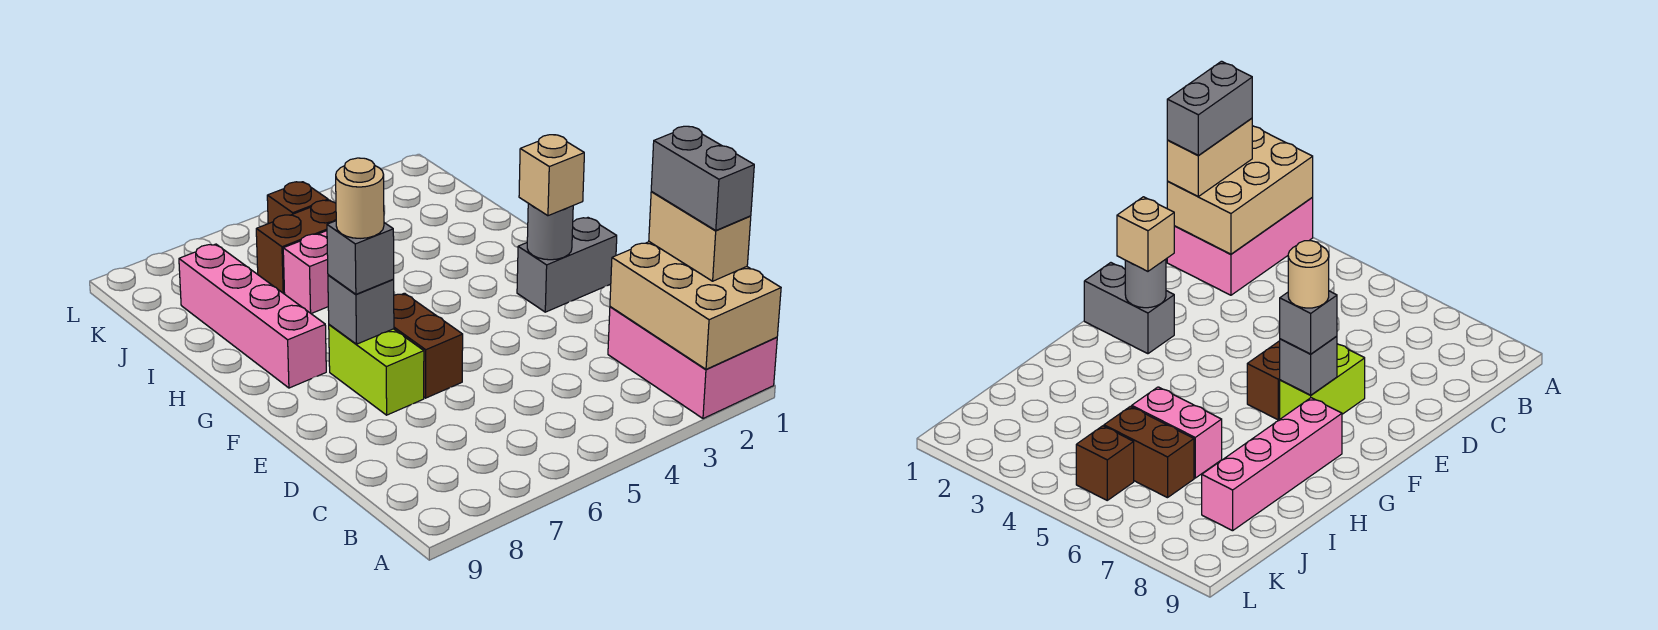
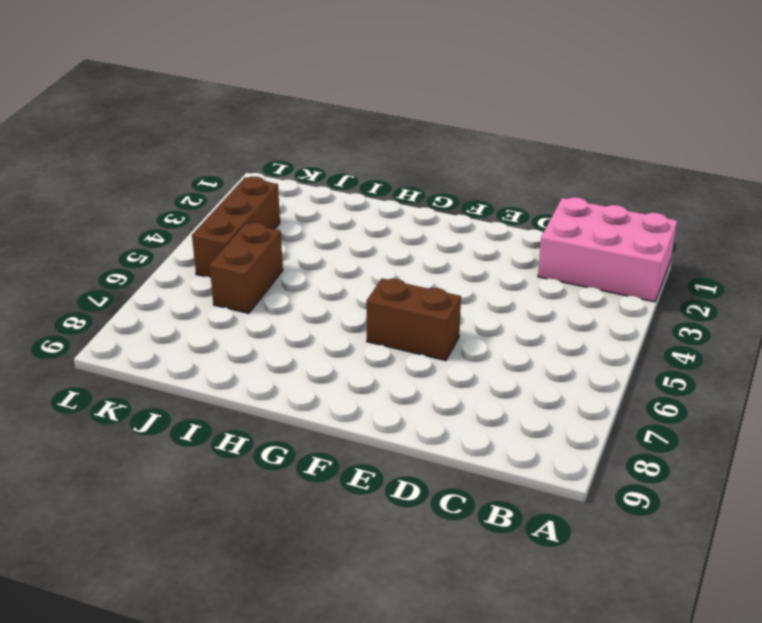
brown brick K3:K5 level 1 -> brown brick K5 level 1
none -> lime brick E7:F7 level 1
none -> grey brick F1:F2 level 1
none -> pink brick G8:J8 level 1

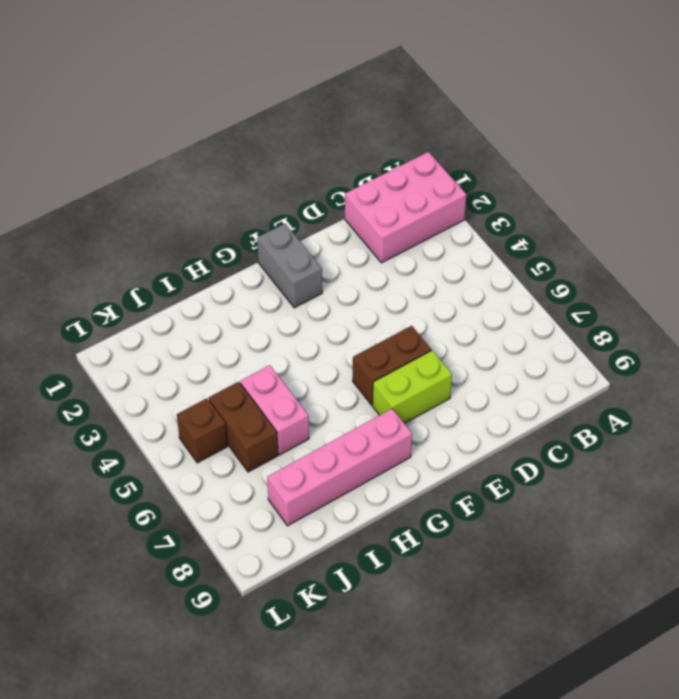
none -> tan brick A1:C2 level 2
none -> grey round brick F2 level 2
none -> grey brick F7 level 2

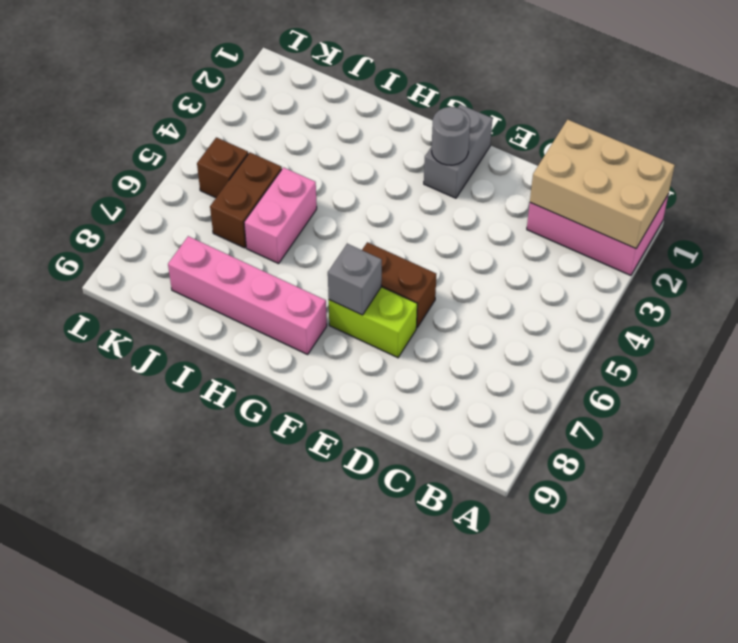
none -> tan brick B1:C1 level 3
none -> tan brick F2 level 3
none -> grey brick F7 level 3

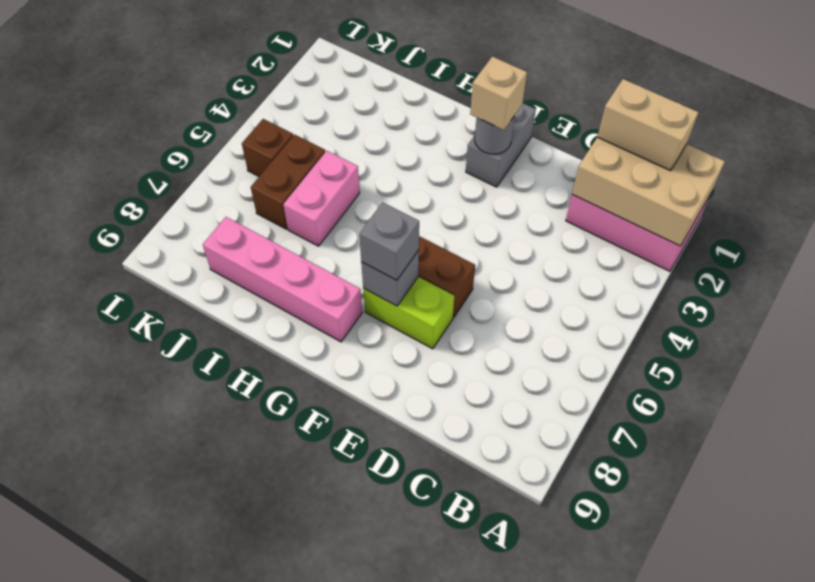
none -> grey brick B1:C1 level 4
none -> tan round brick F7 level 4

